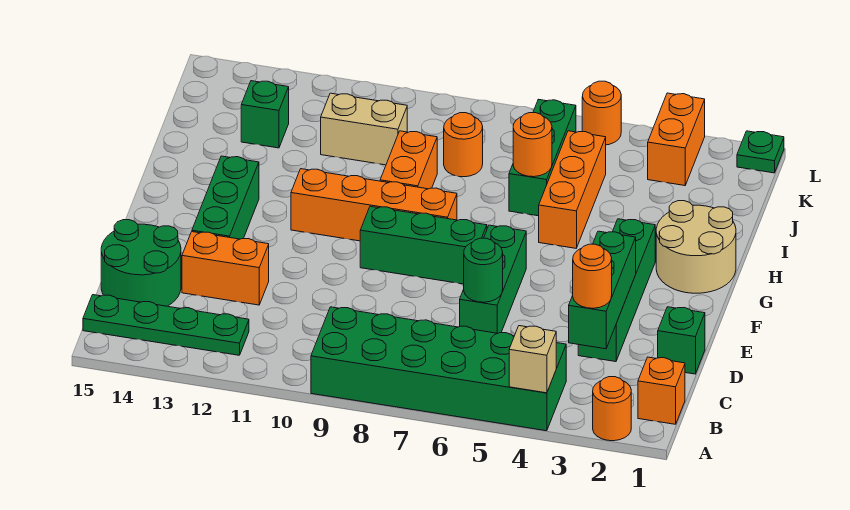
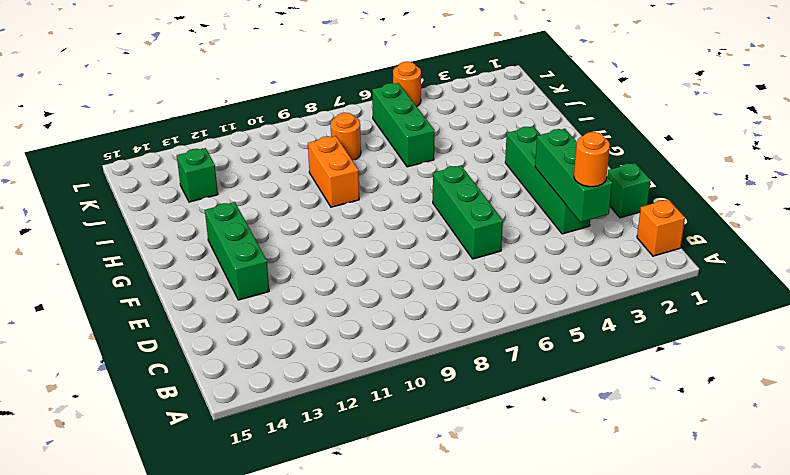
none -> orange round brick A2 level 1
none -> green brick A4:B9 level 1
none -> green plate B12:B15 level 1

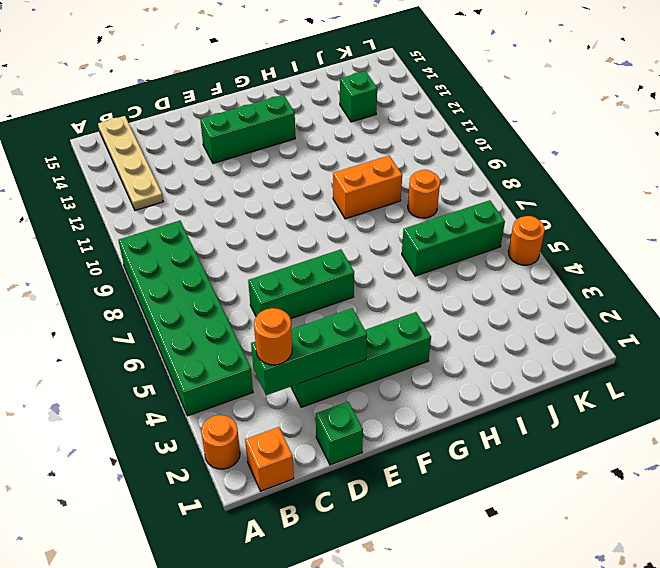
tan plate B12:B15 level 1 -> green plate B12:B15 level 1
none -> green round brick C14:D15 level 1
none -> orange brick D12:D13 level 1
none -> green brick F7:F9 level 1

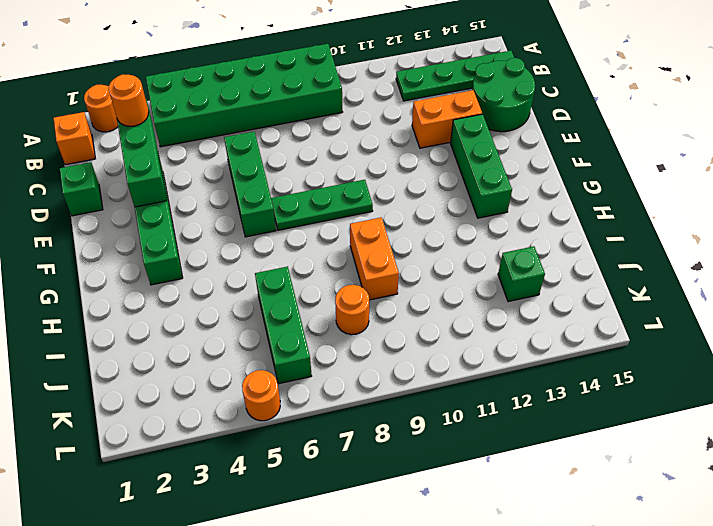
green plate F7:F9 level 1 -> green brick F7:F9 level 1
none -> tan round brick G1:H2 level 1
none -> orange brick G8:G11 level 1
none -> orange brick H5:J5 level 1

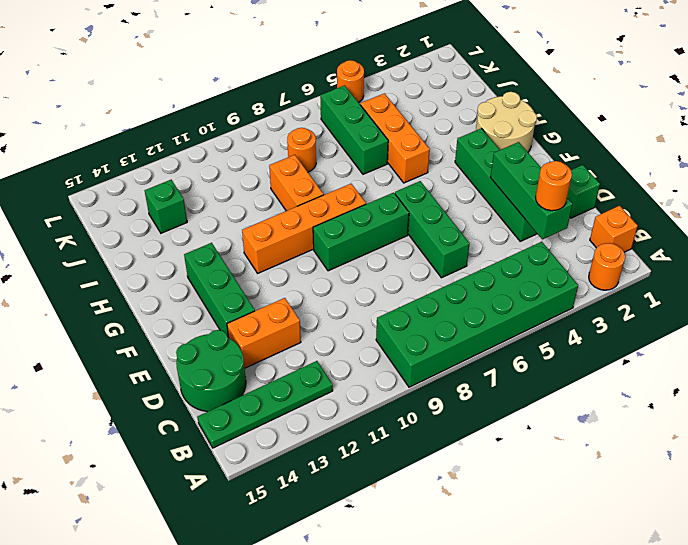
none -> tan brick J10:J11 level 1
none -> orange brick K3:L3 level 1
none -> green plate L1 level 1

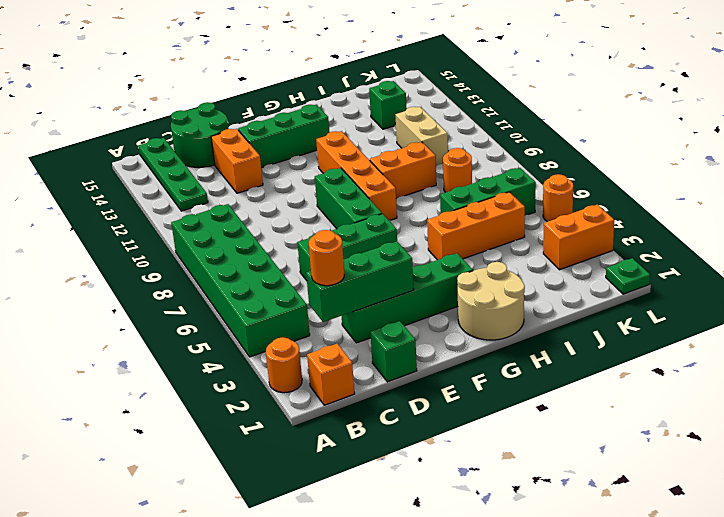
none -> tan brick A4 level 2
none -> green round brick D6 level 2
none -> orange round brick I6 level 2

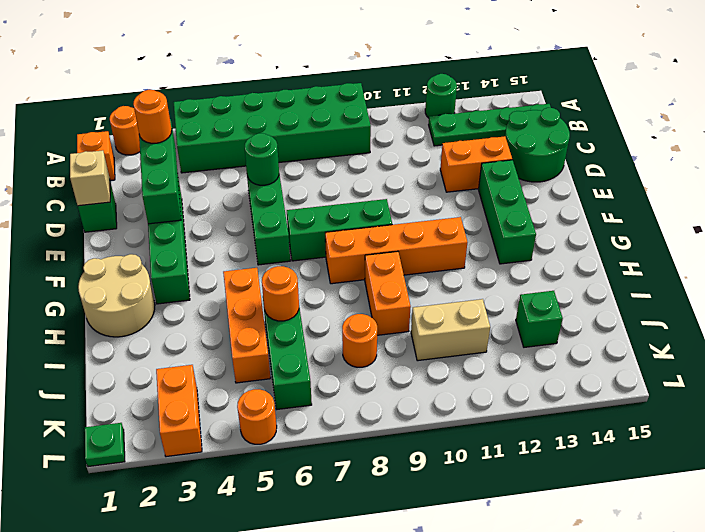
green round brick A12 level 1 -> none
tan brick D1 level 2 -> tan brick A4 level 2

